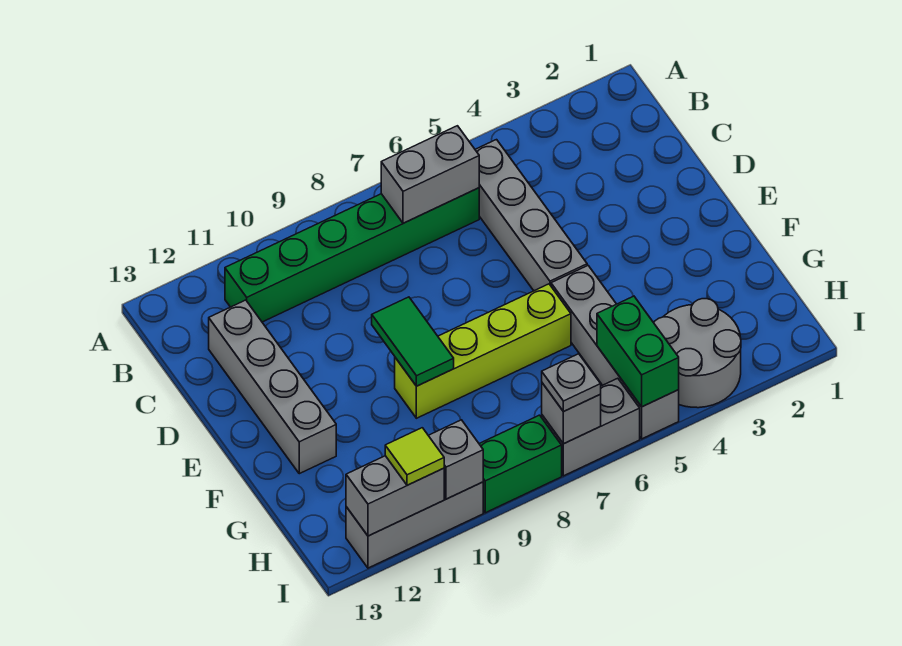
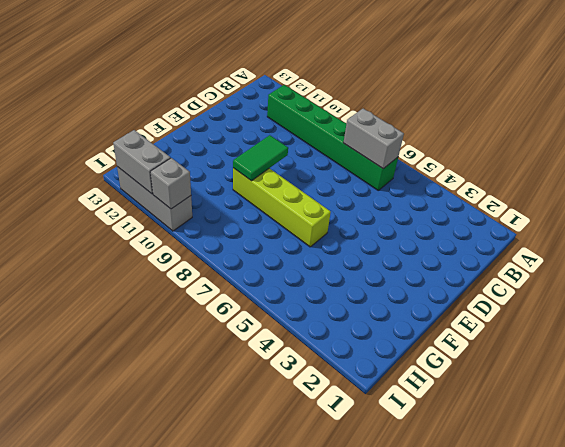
none -> grey brick B5:E5 level 1
none -> grey brick C12:F12 level 1
none -> grey brick F5:I5 level 1

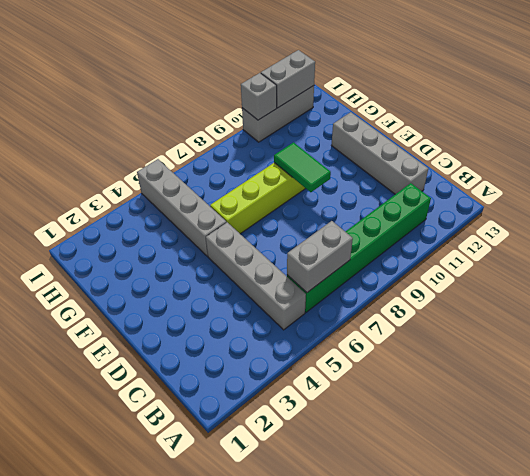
none -> grey round brick H3:I4 level 1
none -> grey brick I6:I7 level 1
none -> green brick I8:I9 level 1

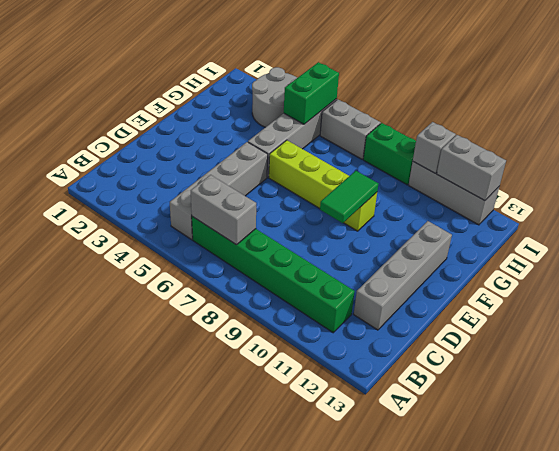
none -> grey brick I7 level 2
none -> grey plate I7 level 3
none -> lime tile I11 level 3

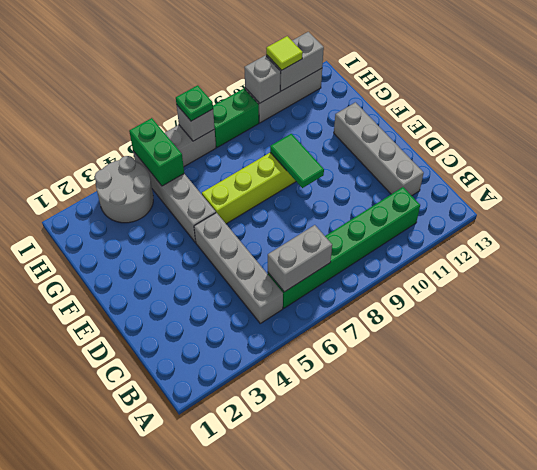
green plate I7 level 3 -> grey plate I7 level 3

